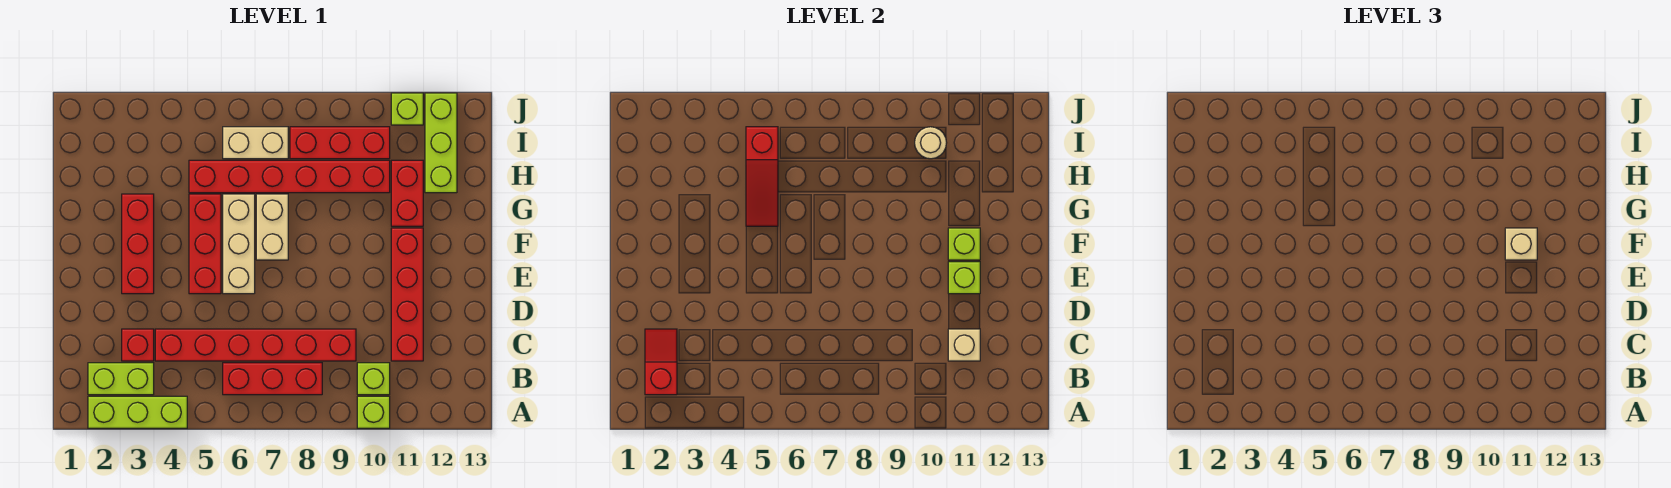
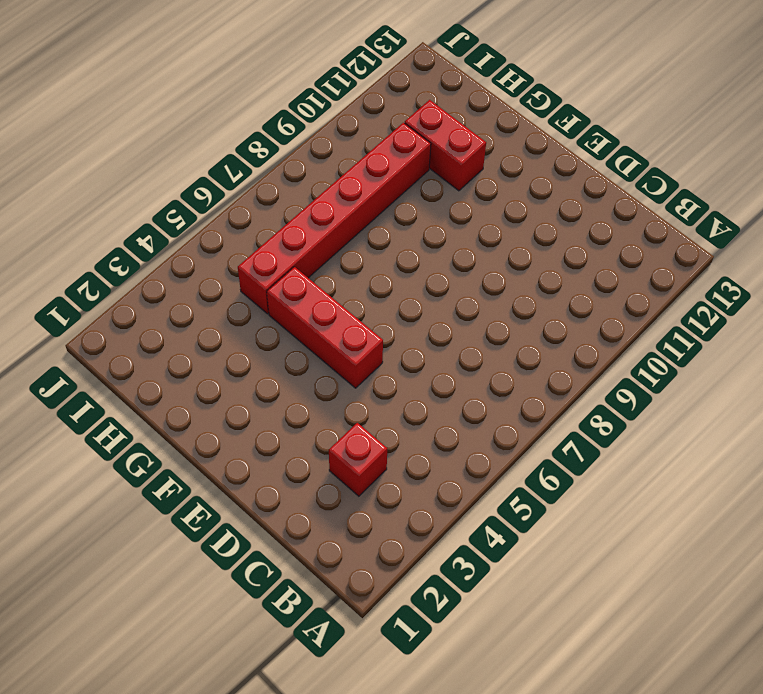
none -> lime brick A2:A4 level 1
none -> lime brick A10 level 1
none -> lime brick B2:B3 level 1

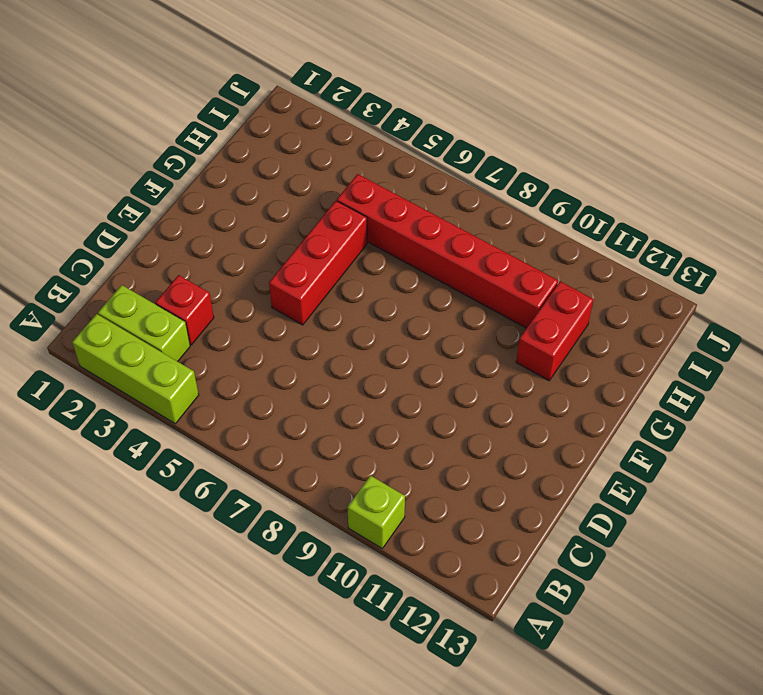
none -> red brick B6:B8 level 1
none -> lime brick B10 level 1
none -> red brick C4:C9 level 1

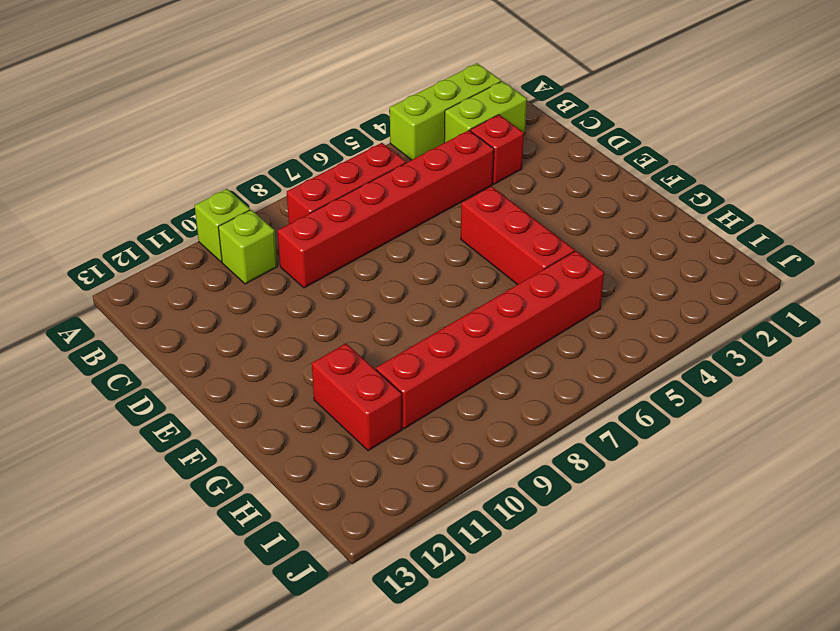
none -> red brick C11:F11 level 1
none -> red brick E3:G3 level 1
none -> tan brick E6:G6 level 1

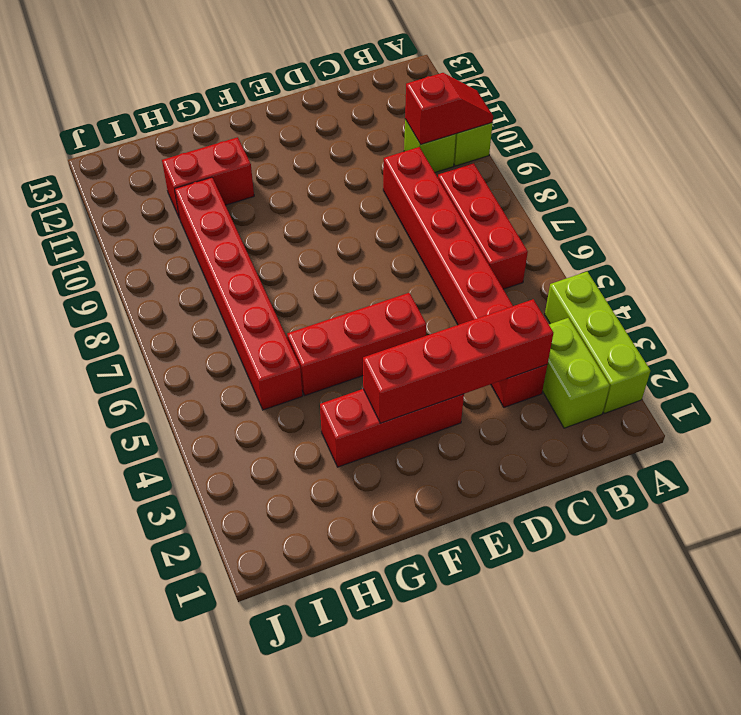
red slope A10:B10 level 2 top B -> red slope B2:C2 level 2 top B
red brick C3:F3 level 2 -> red brick C11:F11 level 1
none -> tan brick E6:G6 level 1
none -> tan brick F7:G7 level 1
none -> lime brick H12:J12 level 1

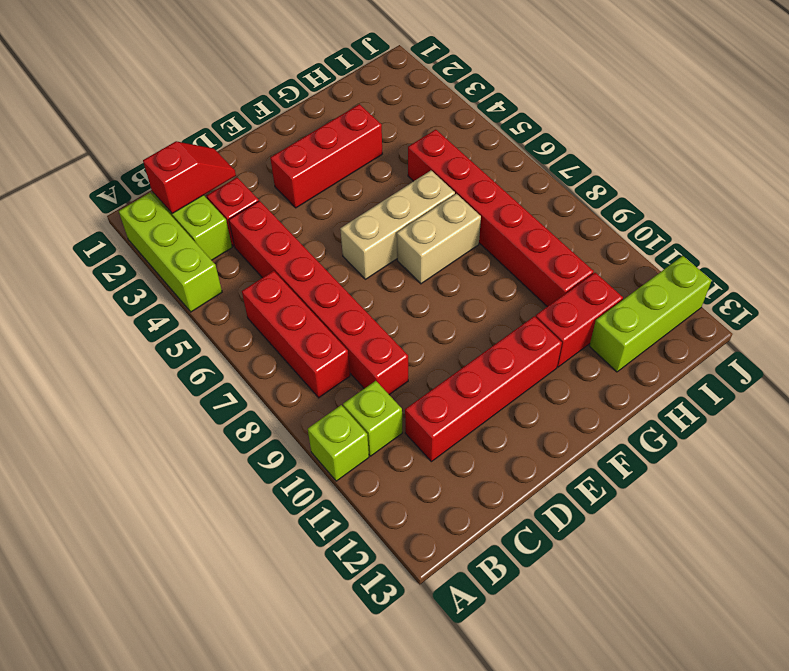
none -> red brick E5:G5 level 1
none -> tan brick I6:I7 level 1
none -> red brick I8:I10 level 1

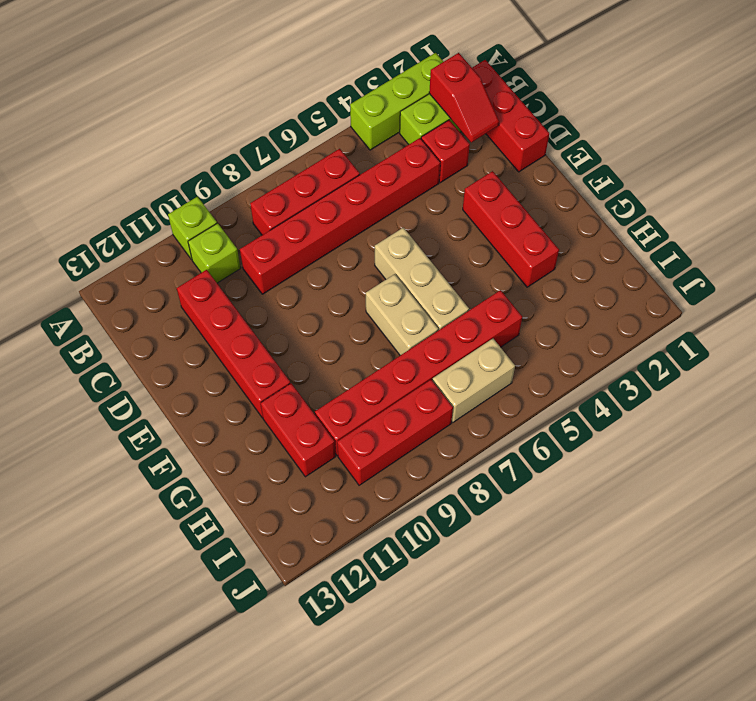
red brick B1:D1 level 1 -> red brick E5:G5 level 1
none -> lime brick H12:J12 level 1
none -> lime brick J11 level 1
none -> tan brick C11 level 2

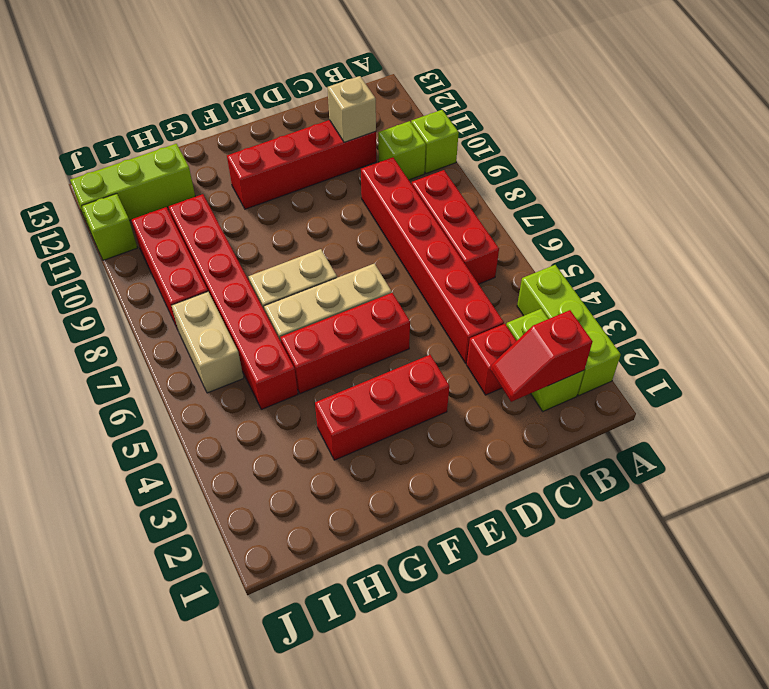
none -> red brick G11:H11 level 1
none -> lime brick E11 level 2
none -> lime brick F11 level 2

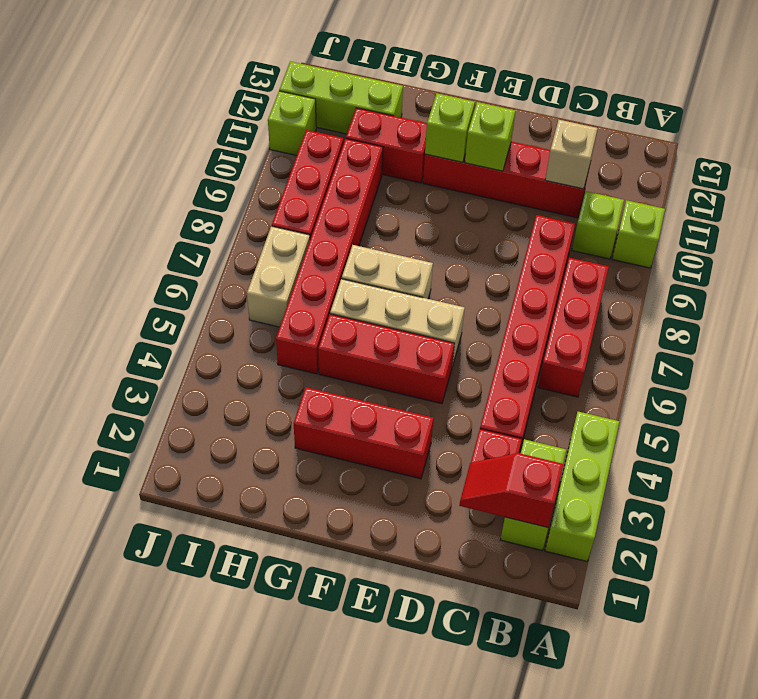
none -> red slope G5:I5 level 2 top I
none -> tan round brick I10 level 2
none -> tan brick F11 level 3

